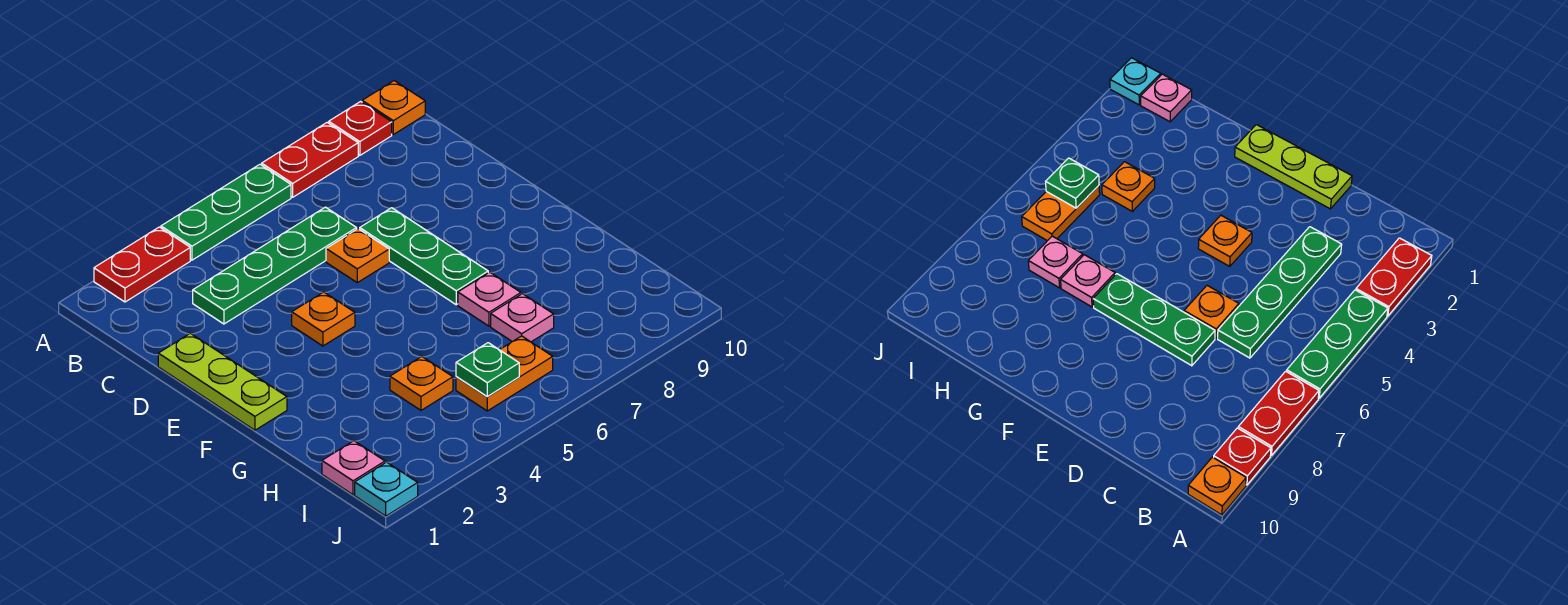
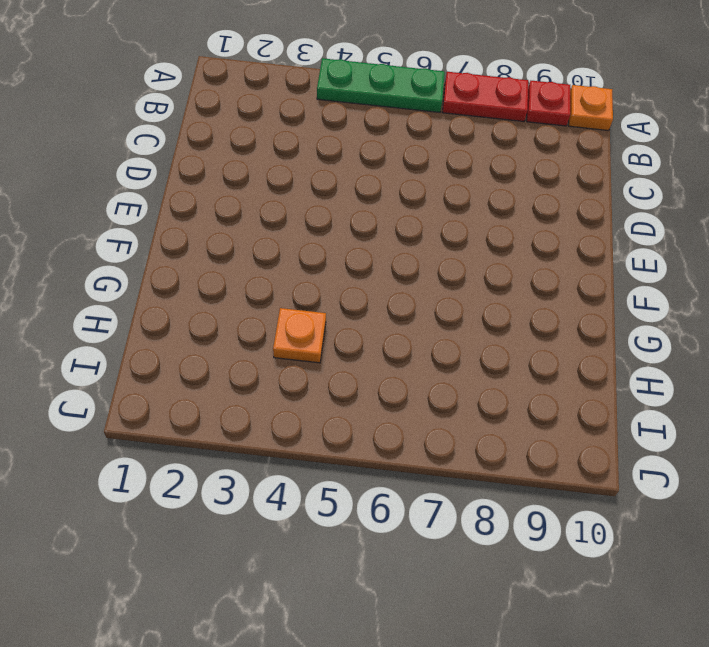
none -> red plate A2:A3 level 1
none -> green plate C3:C6 level 1
none -> lime plate D1:F1 level 1

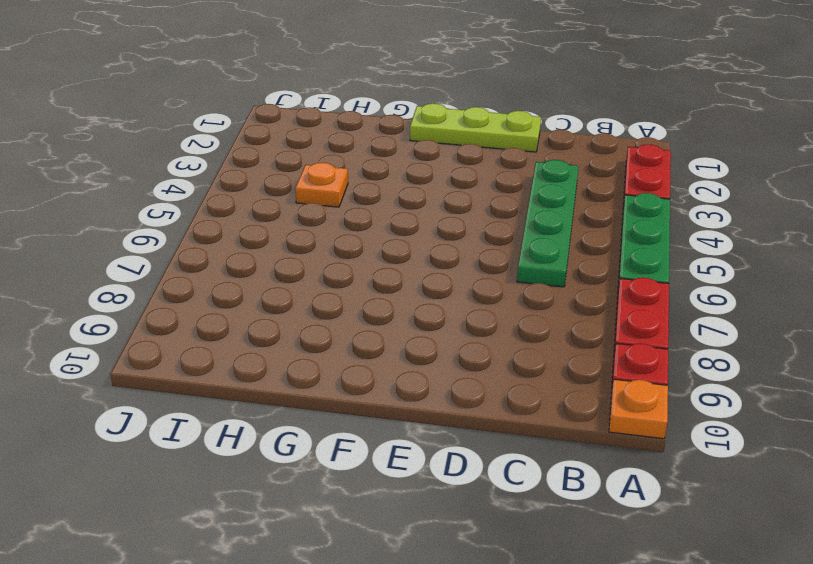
none -> orange plate D6 level 1
none -> green plate D7:F7 level 1
none -> orange plate E4 level 1

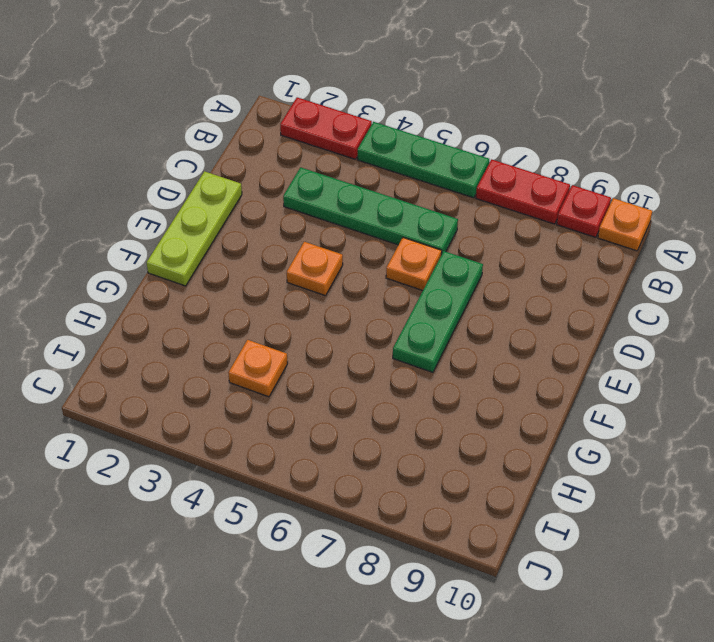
none -> pink plate G7 level 1
none -> pink plate H7 level 1
none -> pink plate I1 level 1

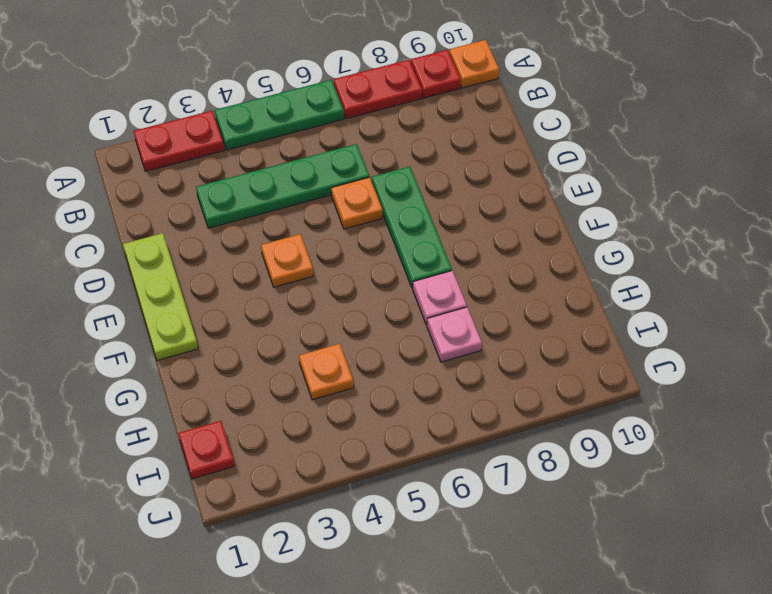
red plate I1 level 1 -> pink plate I1 level 1
none -> orange plate I5:I6 level 1
none -> cyan plate J1 level 1
none -> green plate I5 level 2

